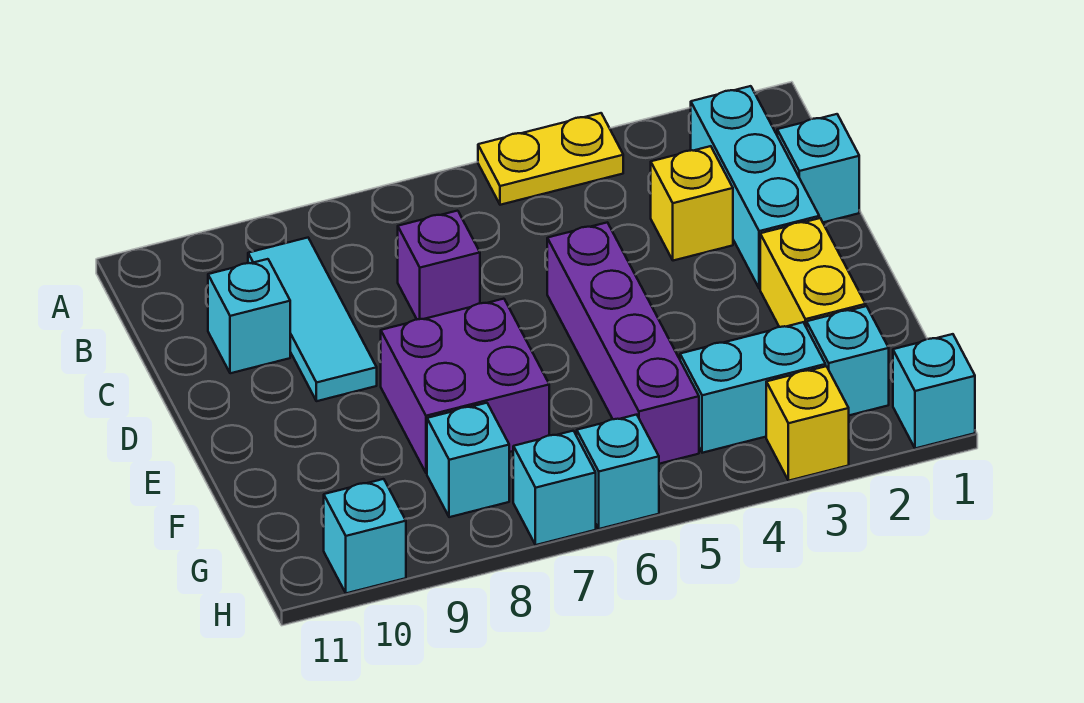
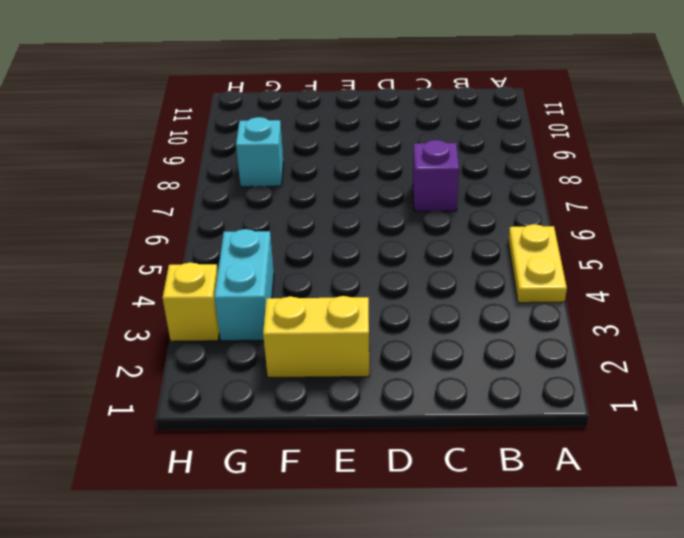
none -> cyan brick B2:D2 level 1
none -> cyan tile B9:D9 level 1
none -> cyan brick C1 level 1

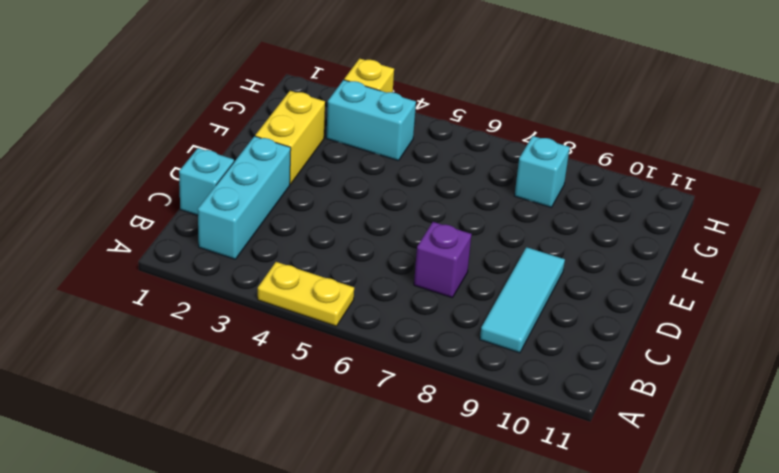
none -> yellow brick C3 level 1
none -> cyan brick C10 level 1
none -> purple brick D5:G5 level 1

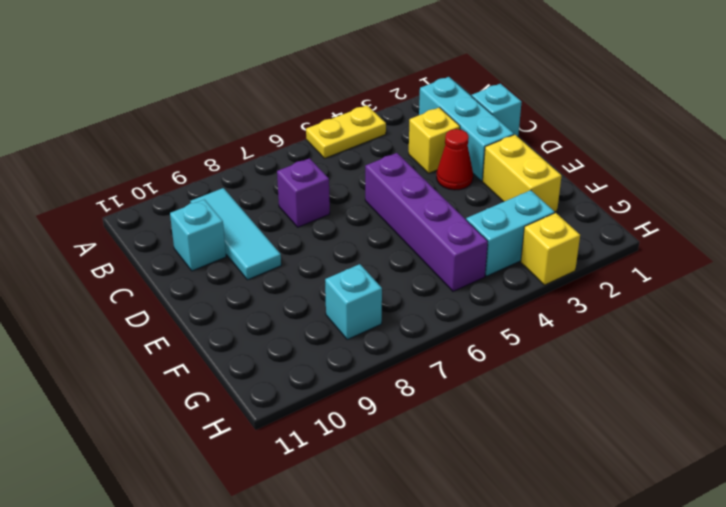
red cone D3 level 1 -> none
none -> purple brick E7:F8 level 1
none -> cyan brick G2 level 1
none -> cyan brick H1 level 1

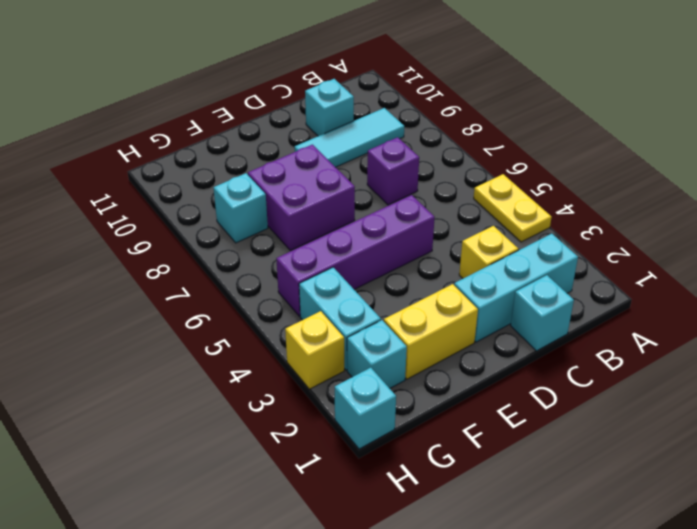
none -> cyan brick H6 level 1
none -> cyan brick H7 level 1
none -> cyan brick H10 level 1

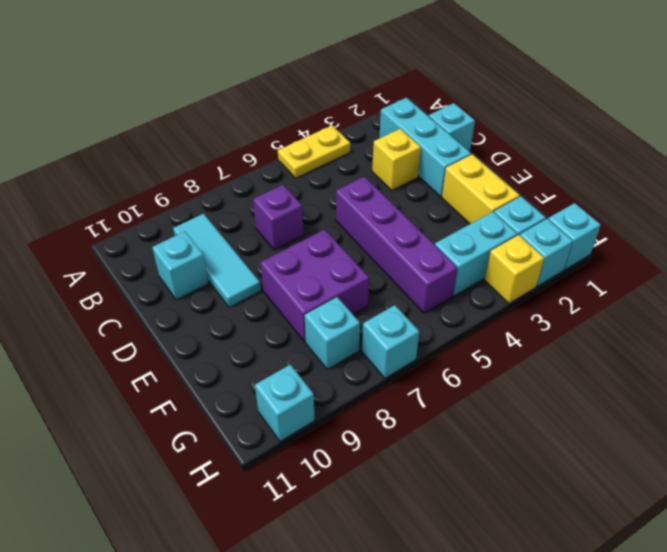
cyan brick H2 level 1 -> cyan brick H6 level 1

